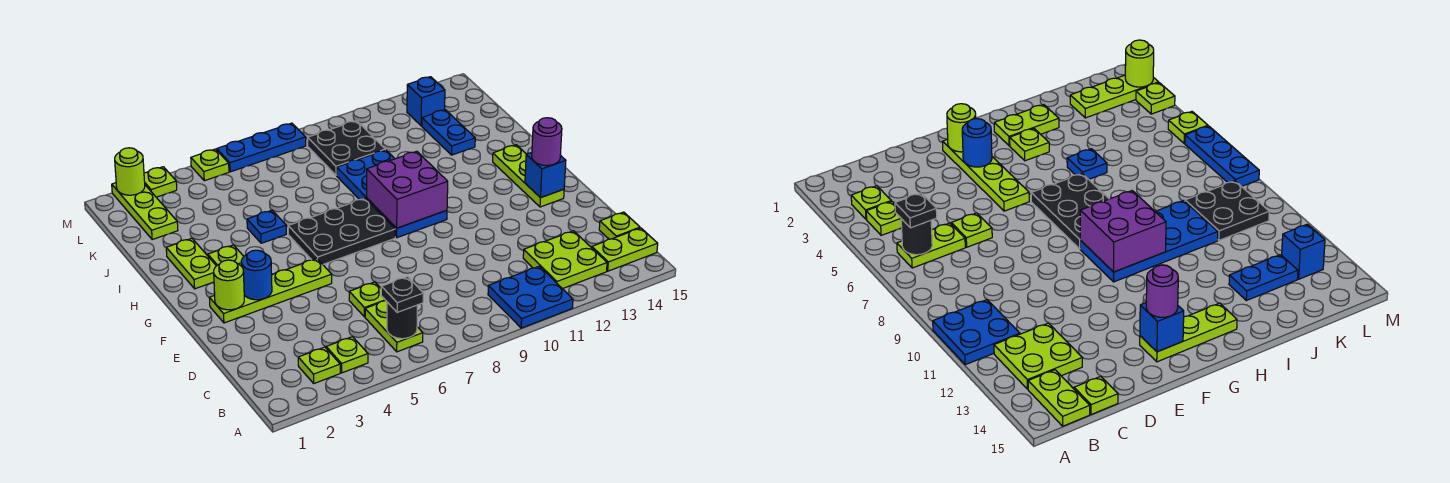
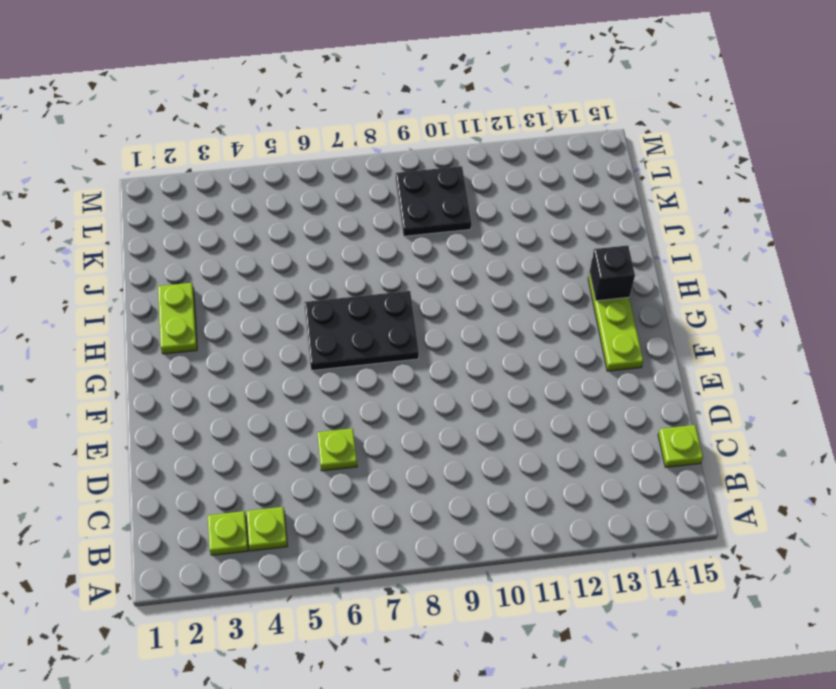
black brick H14 level 2 -> none
none -> blue plate A10:B11 level 1
none -> lime plate B6:C6 level 1
none -> lime plate B12:C13 level 1
none -> lime plate B14:B15 level 1

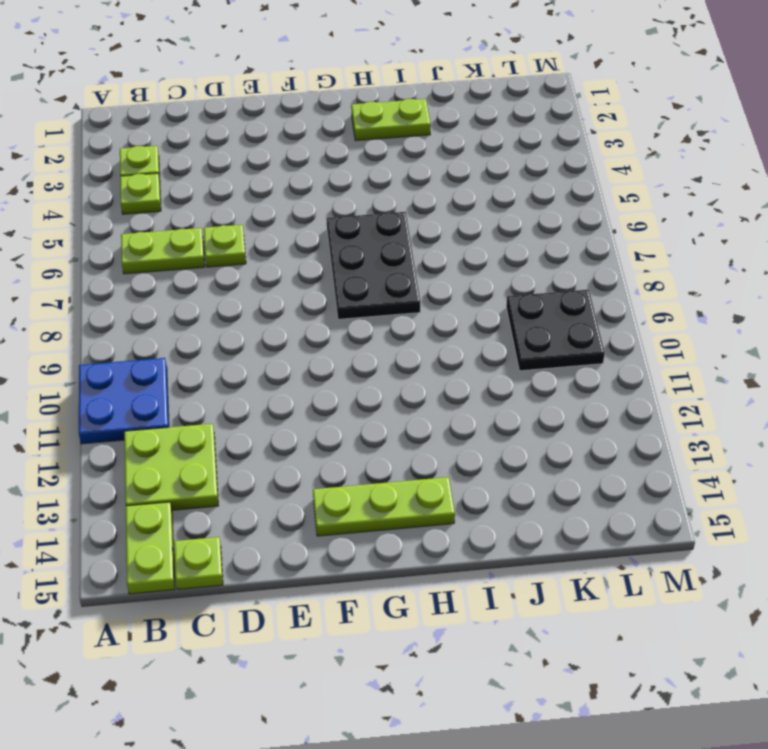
none -> lime plate F2:F5 level 1
none -> blue plate G9:J10 level 1
none -> lime plate H3 level 1
none -> blue plate I5 level 1

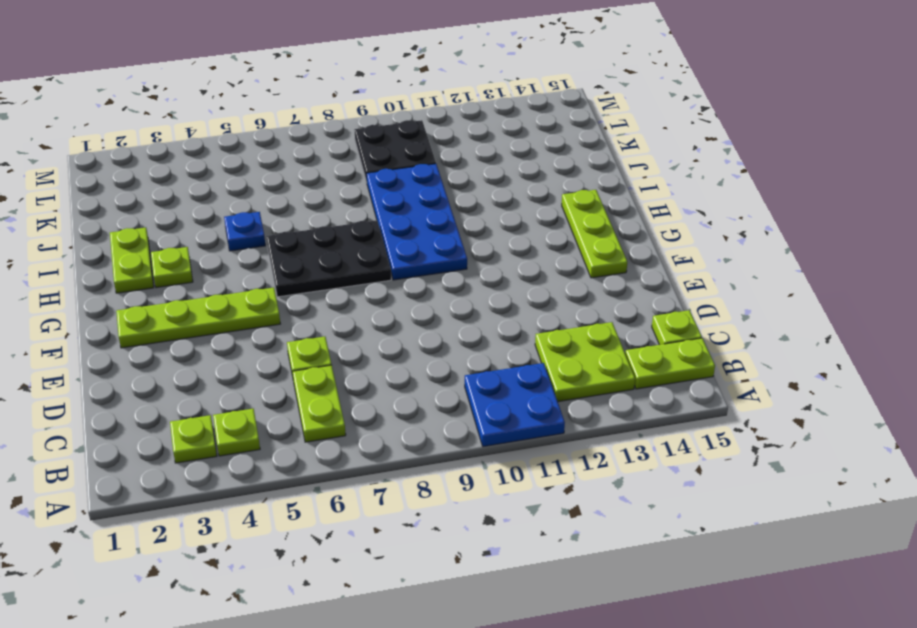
none -> blue plate J13:K13 level 1
none -> lime plate K2:M2 level 1
none -> blue brick L13 level 1
none -> lime plate M3 level 1

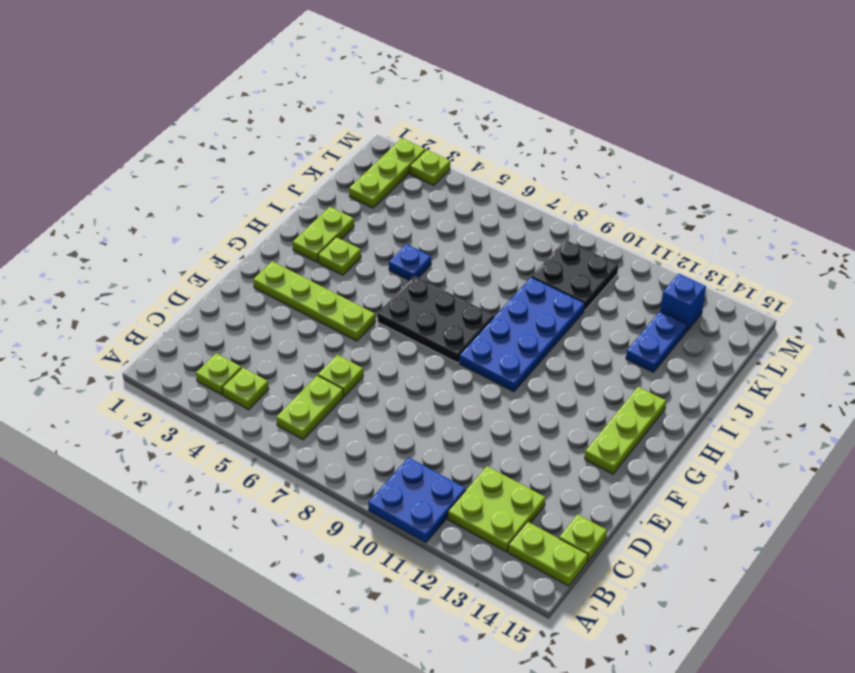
none -> lime plate M5 level 1
none -> blue plate M6:M8 level 1
none -> black round brick B6 level 2
none -> lime round brick F2 level 2

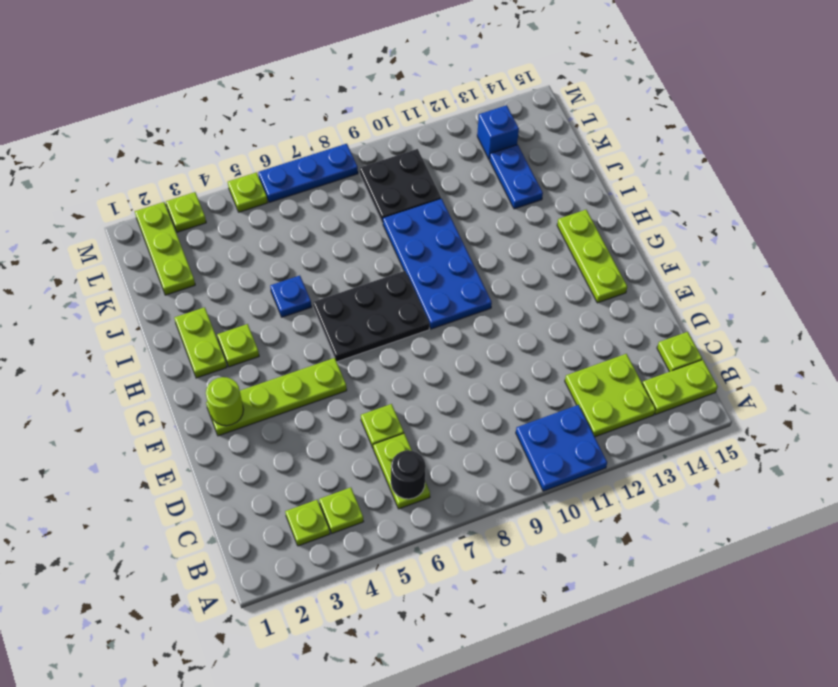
none -> blue round brick F3 level 2
none -> blue brick F14 level 2
none -> purple brick G9:H10 level 2
none -> lime round brick M2 level 2

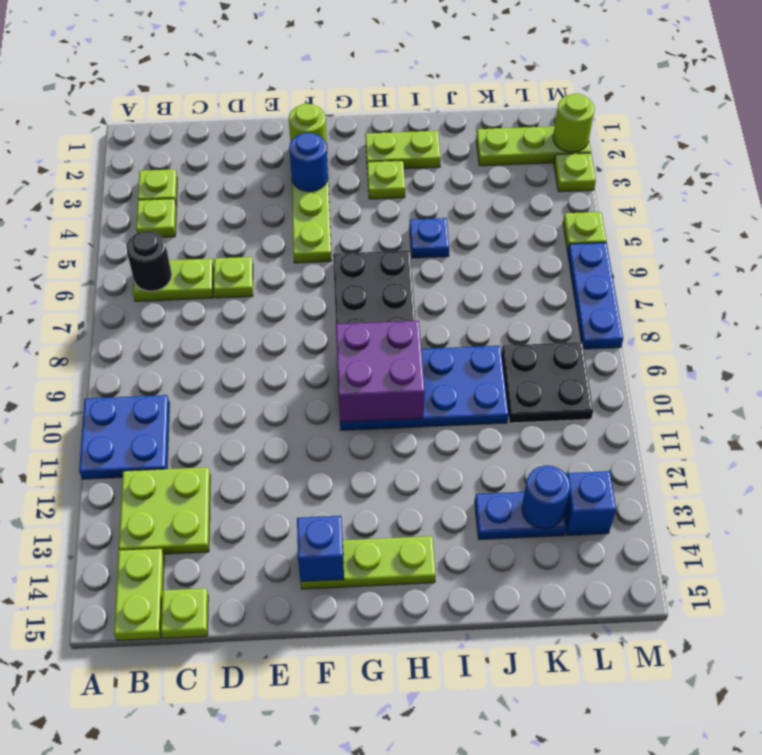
blue round brick K13 level 2 -> none
none -> black plate B6 level 3
none -> purple round brick F14 level 3

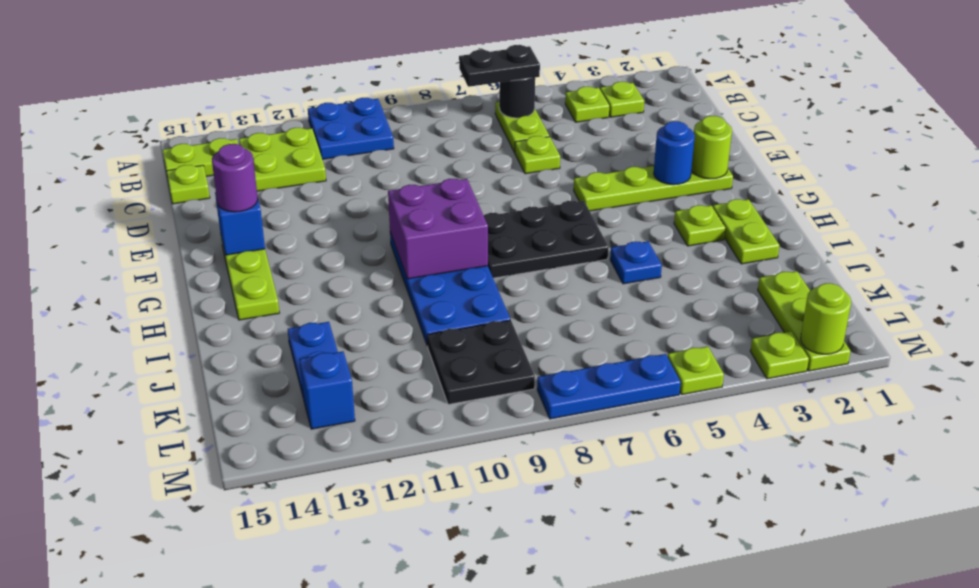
black plate B6:B7 level 3 -> black plate B6 level 3

